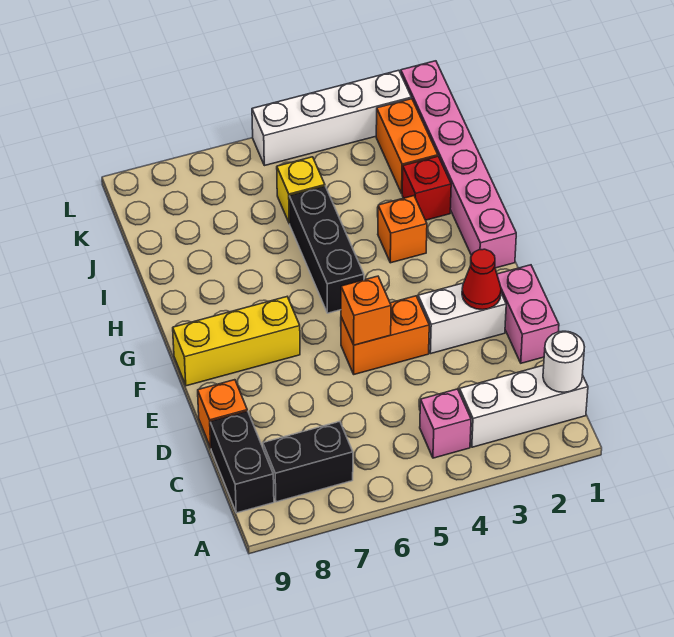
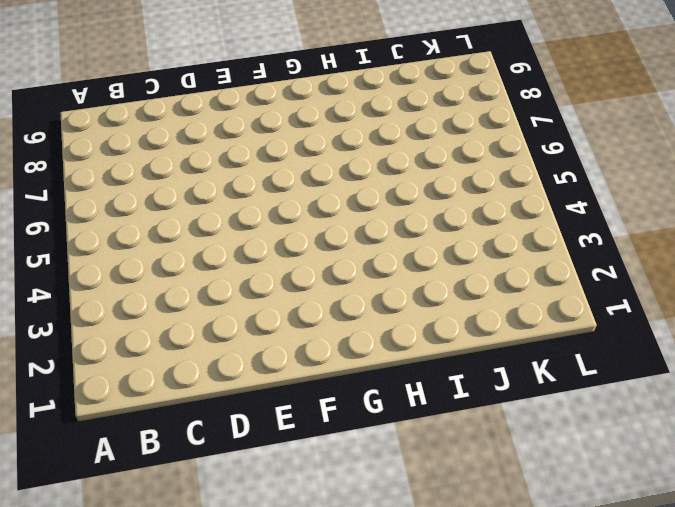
none -> white brick B1:B3 level 1
none -> pink brick B4 level 1
none -> black brick B7:B8 level 1

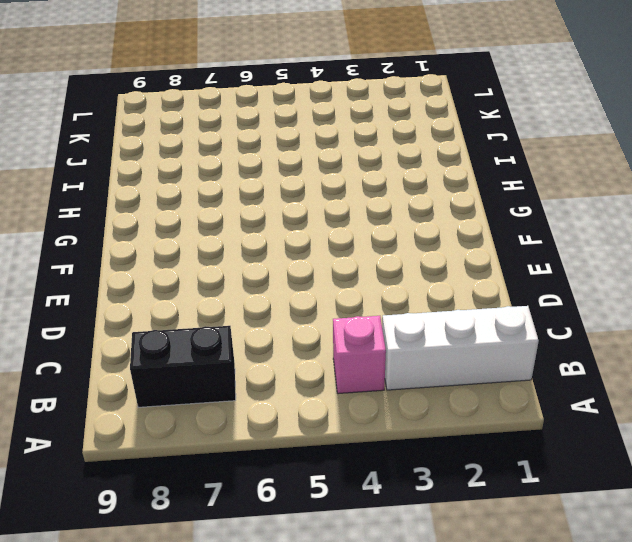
none -> black brick B9:C9 level 1
none -> pink brick D1:E1 level 1
none -> orange brick D9 level 1

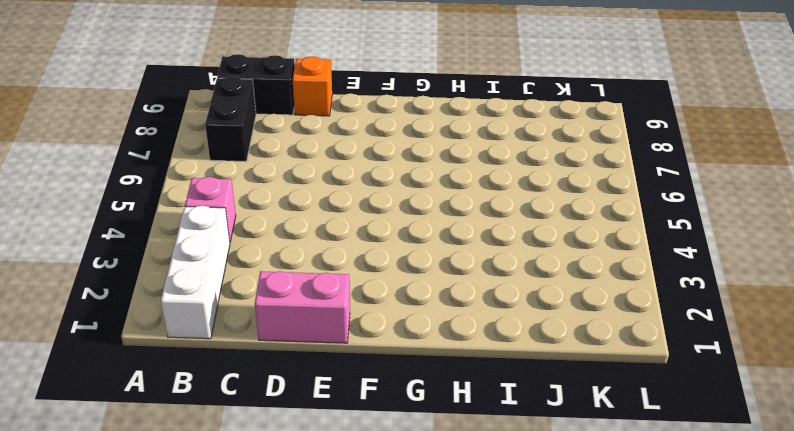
none -> white brick E2:E3 level 1
none -> orange brick E4:E5 level 1
none -> yellow brick F7:F9 level 1

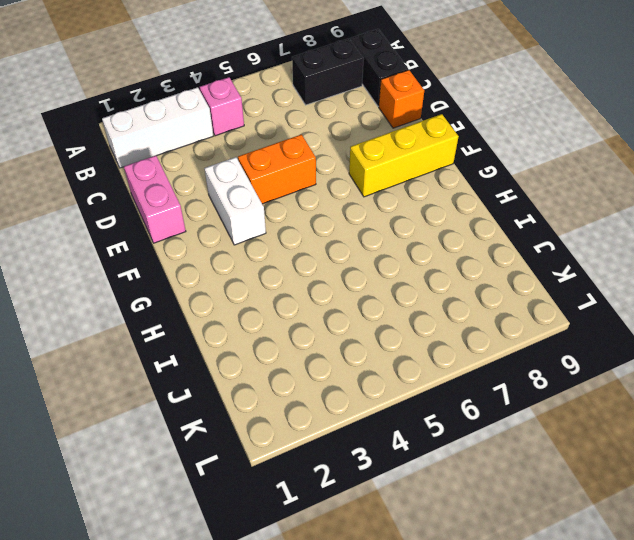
white brick E3:F3 level 1 -> white brick E2:E3 level 1
none -> pink brick G1:L1 level 1
none -> black brick G5:I5 level 1
none -> orange brick H3 level 1

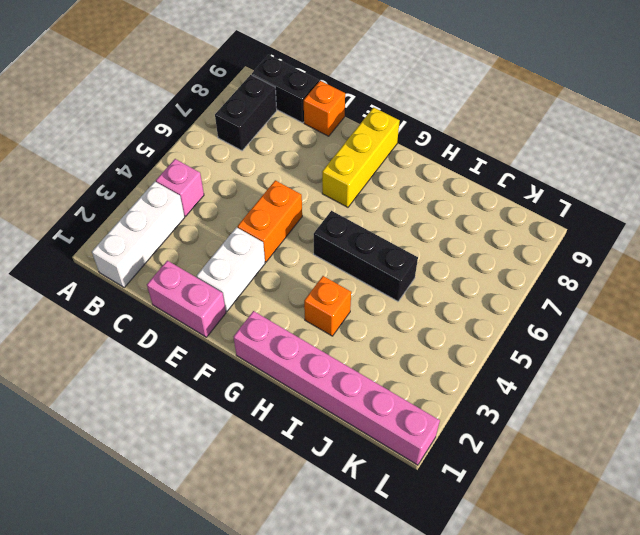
none -> red brick I2 level 1
none -> orange brick J2:K2 level 1
none -> yellow brick J5 level 1

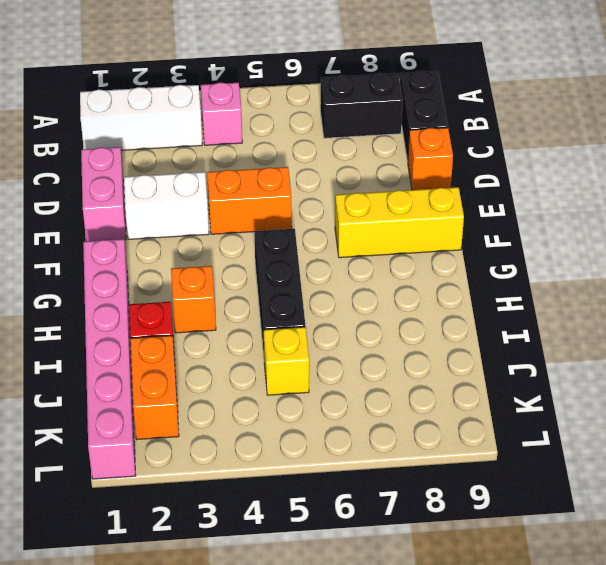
none -> white brick L2:L5 level 1
none -> white round brick B1 level 2
none -> red cone E2 level 2

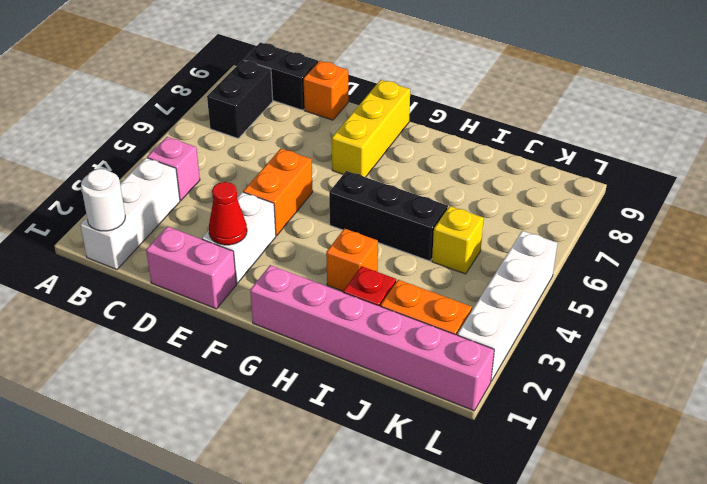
none -> orange brick E5 level 2

